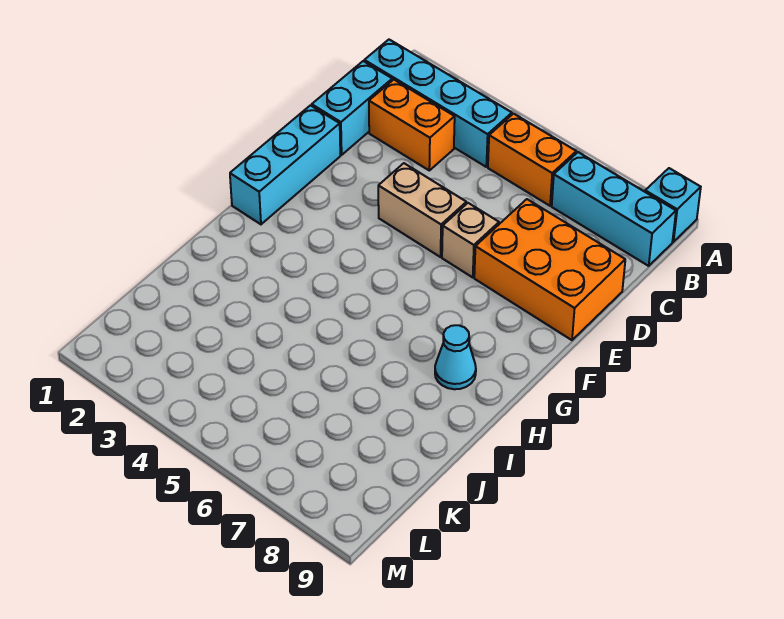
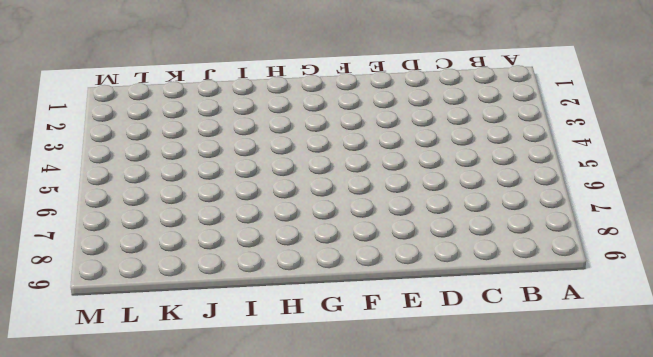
none -> cyan brick A9 level 1
none -> cyan brick B1:B4 level 1

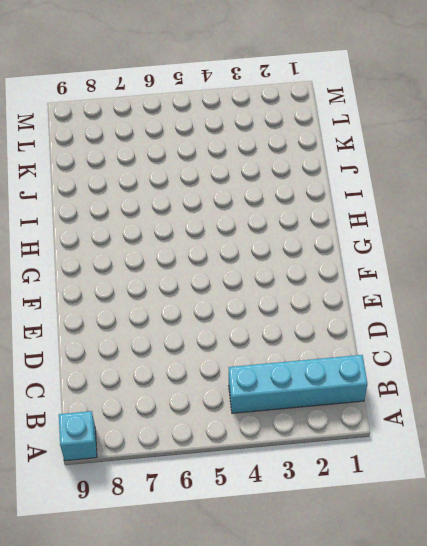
none -> orange brick B5:B6 level 1
none -> cyan brick B7:B9 level 1

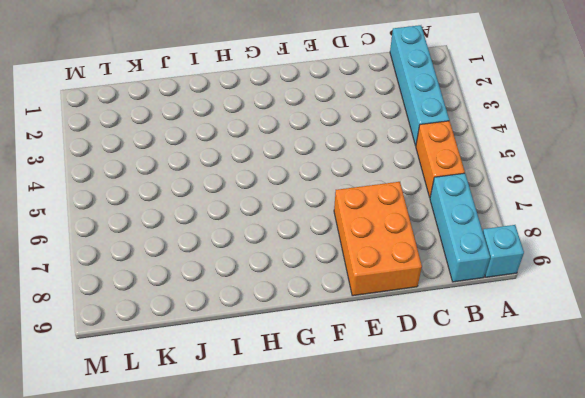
none -> cyan brick C1:D1 level 1
none -> orange brick C2:C3 level 1

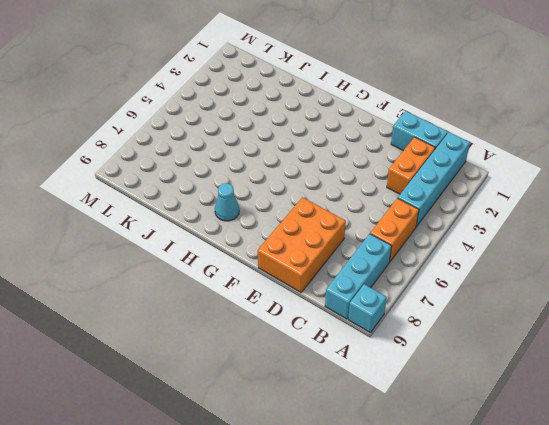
none -> cyan brick E1:G1 level 1
none -> tan brick E4:E5 level 1

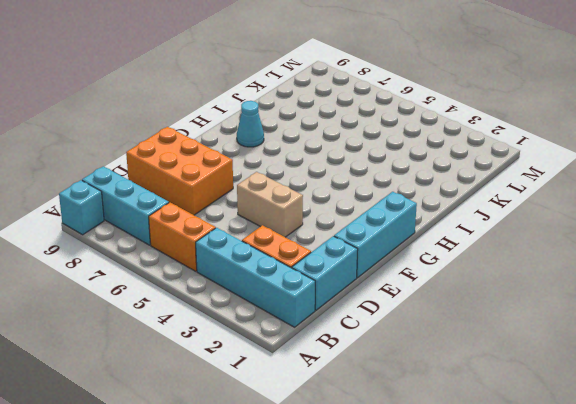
none -> tan brick E6 level 1

